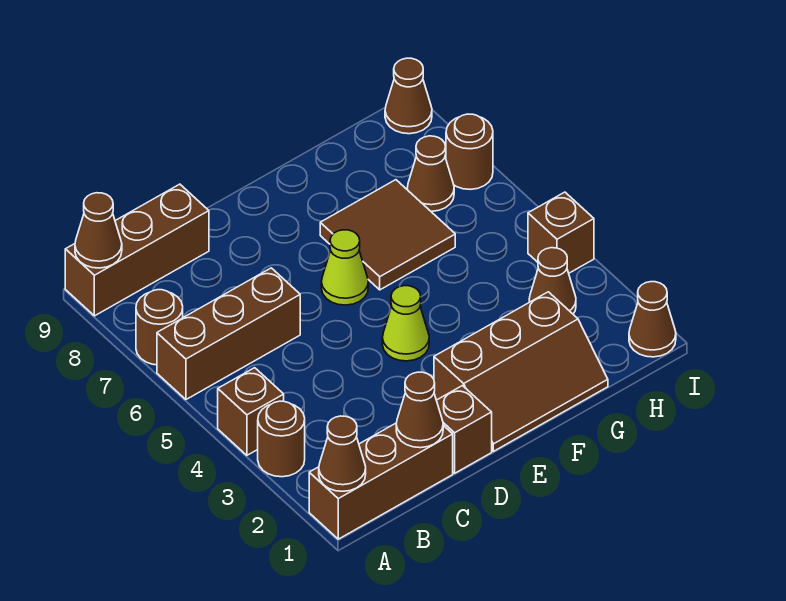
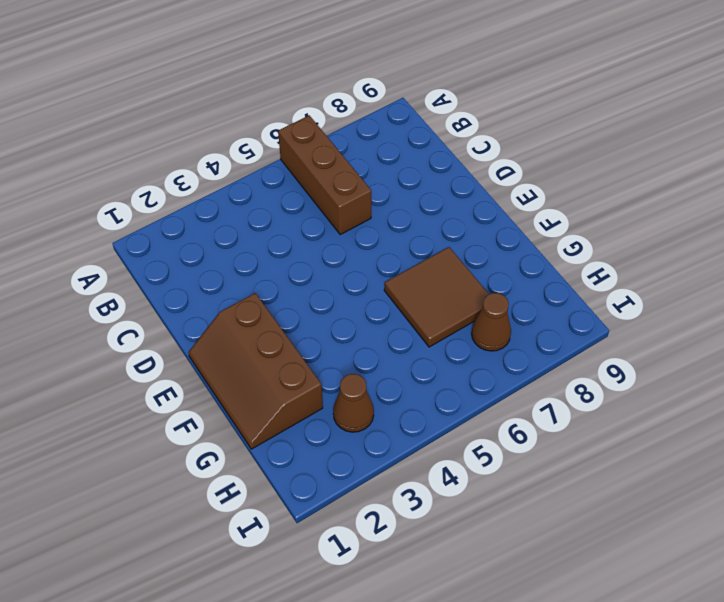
none -> brown brick A1:C1 level 1
none -> brown round brick A3 level 1
none -> brown brick A4 level 1

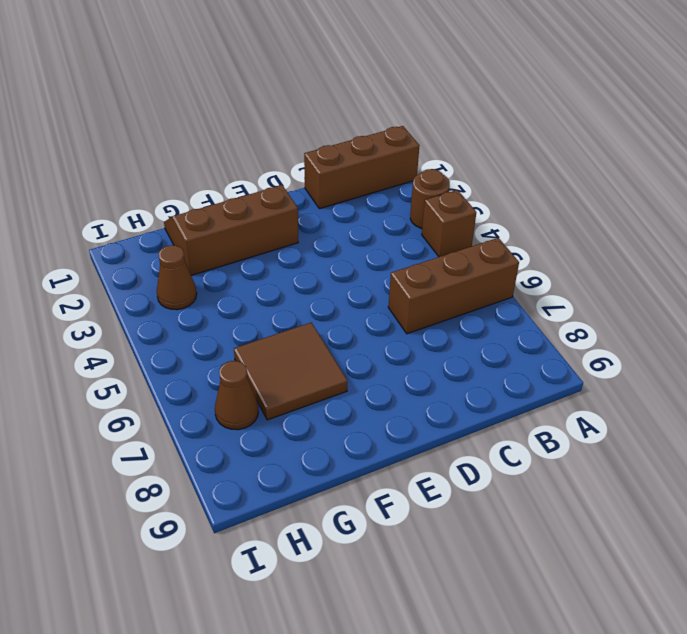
none -> brown round brick A7 level 1
none -> brown brick A9:C9 level 1
none -> brown brick D1 level 1

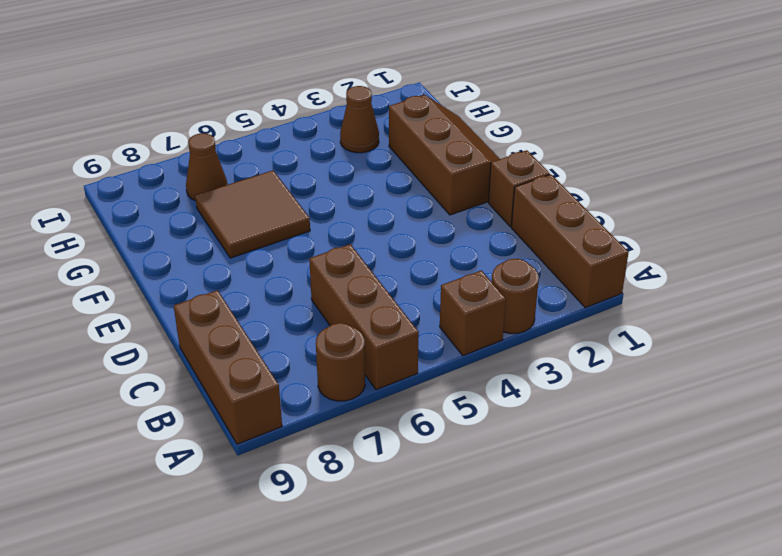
none -> lime cone E4 level 1
none -> lime cone E6 level 1
none -> brown cone I1 level 1

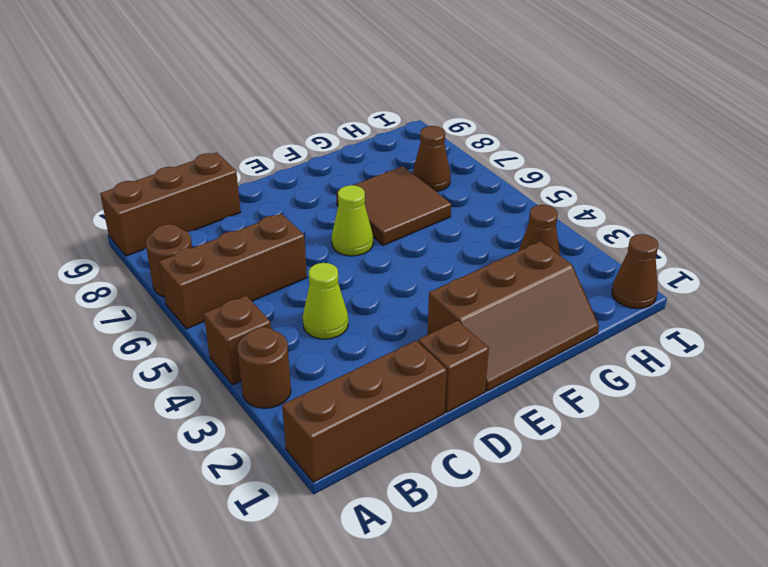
lime cone C4 level 1 -> lime cone E4 level 1
none -> brown brick I4 level 1
none -> brown round brick I7 level 1
none -> brown cone I9 level 1

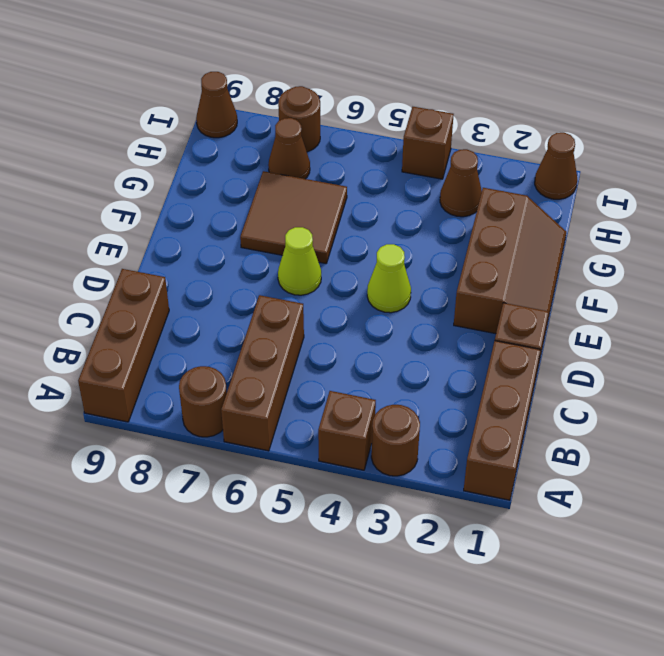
none -> brown cone A1 level 2
none -> brown cone A9 level 2
none -> brown cone C1 level 2

